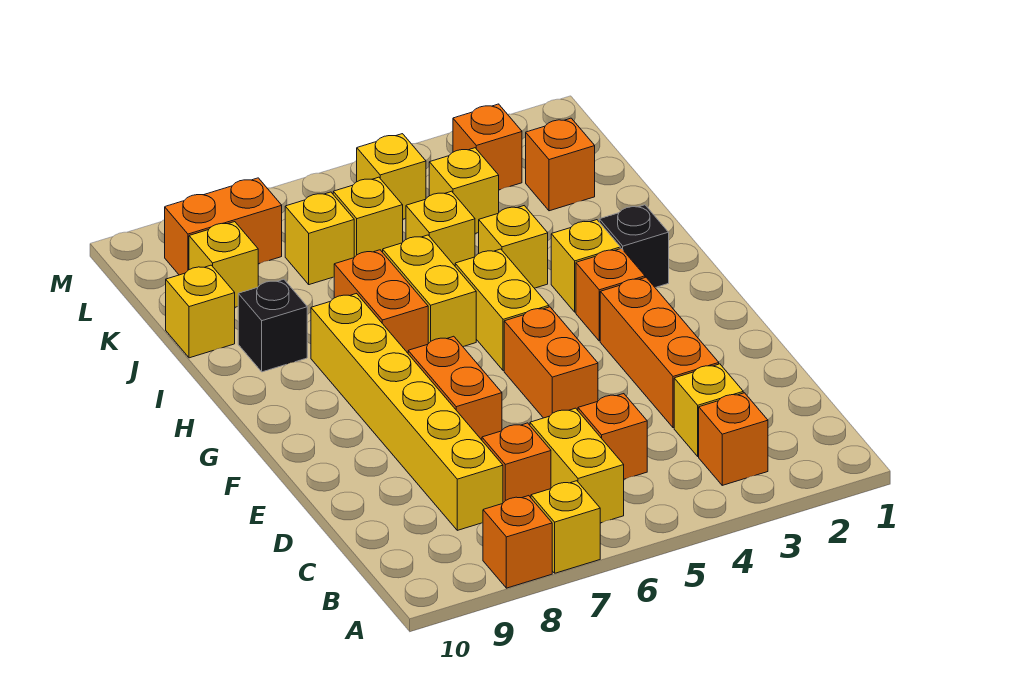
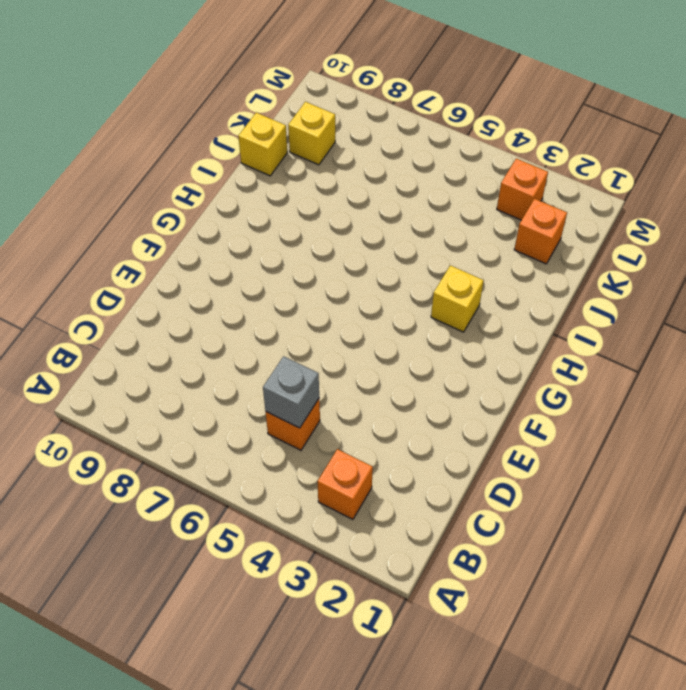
grey brick C5 level 2 -> none
none -> yellow brick A7 level 1
none -> orange brick A8 level 1
none -> yellow brick B6:C6 level 1

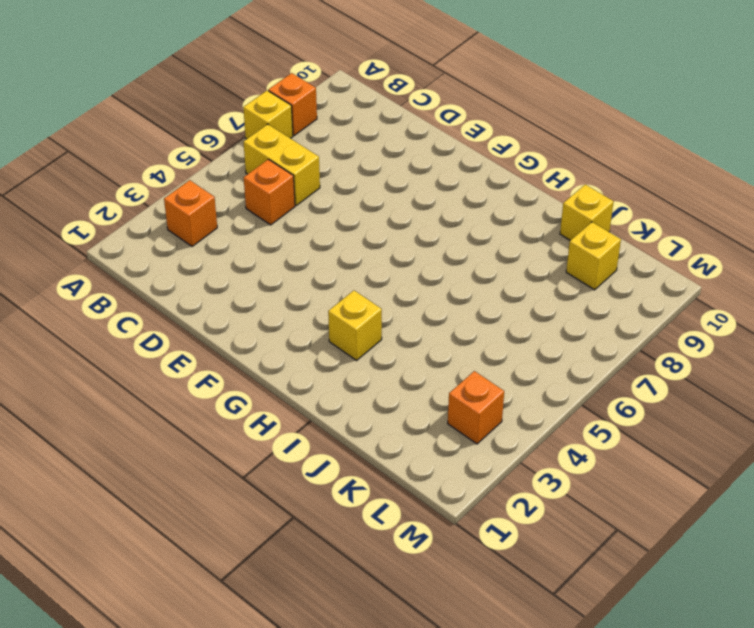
none -> yellow brick C3 level 1
none -> orange brick C7 level 1
none -> yellow brick C8:H8 level 1

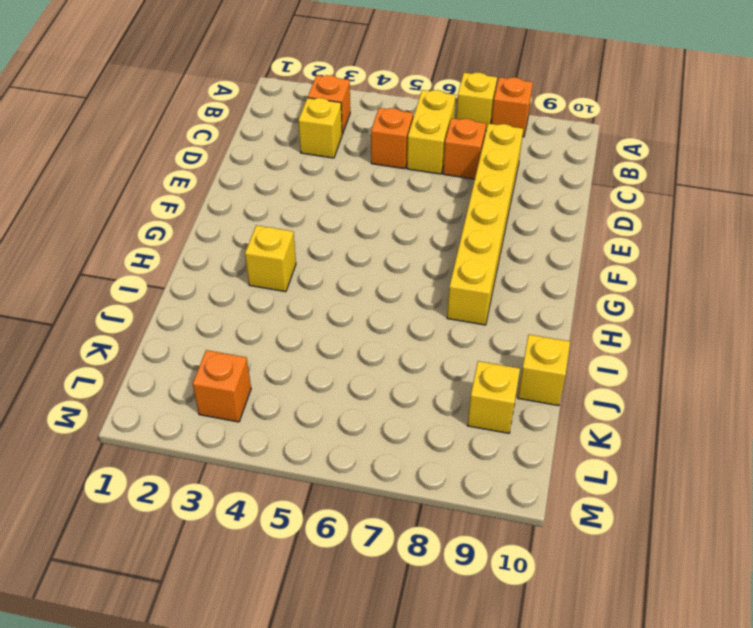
none -> orange brick D3:F3 level 1
none -> orange brick E5:F5 level 1
none -> orange brick E7:F7 level 1

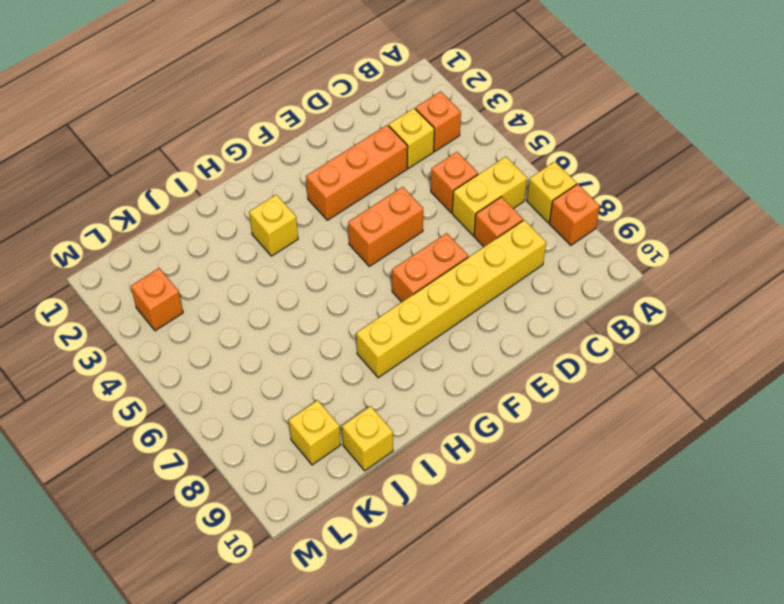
none -> orange brick G3 level 1
none -> yellow brick G5:H5 level 1
none -> black brick H2 level 1

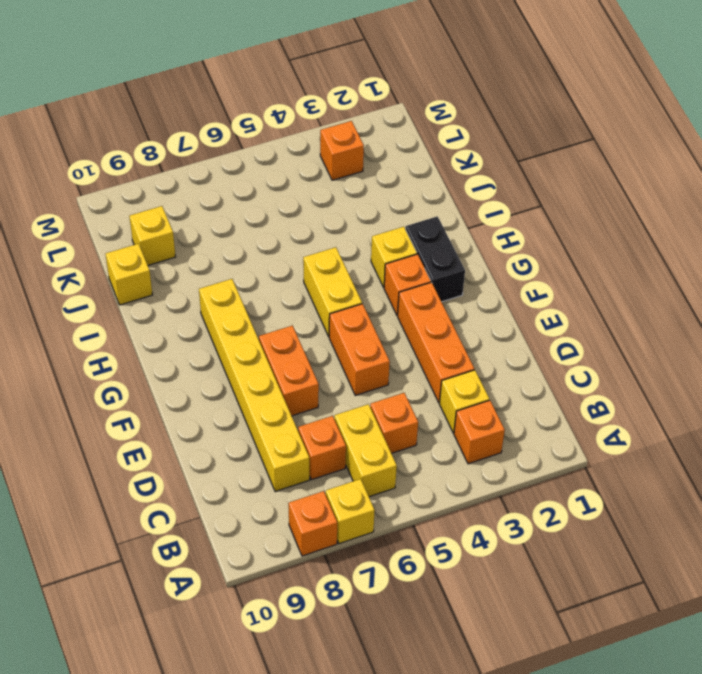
black brick G2:H2 level 1 -> black brick H2 level 1
none -> yellow brick H6:I6 level 1
none -> orange brick H7:I7 level 1
none -> yellow brick I4 level 1

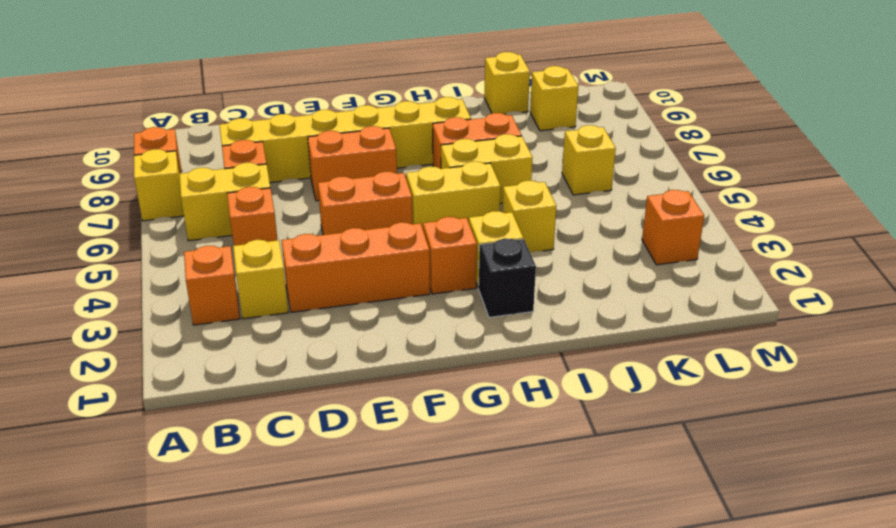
none -> black brick I9 level 1
none -> yellow brick J5 level 1
none -> orange brick K2 level 1

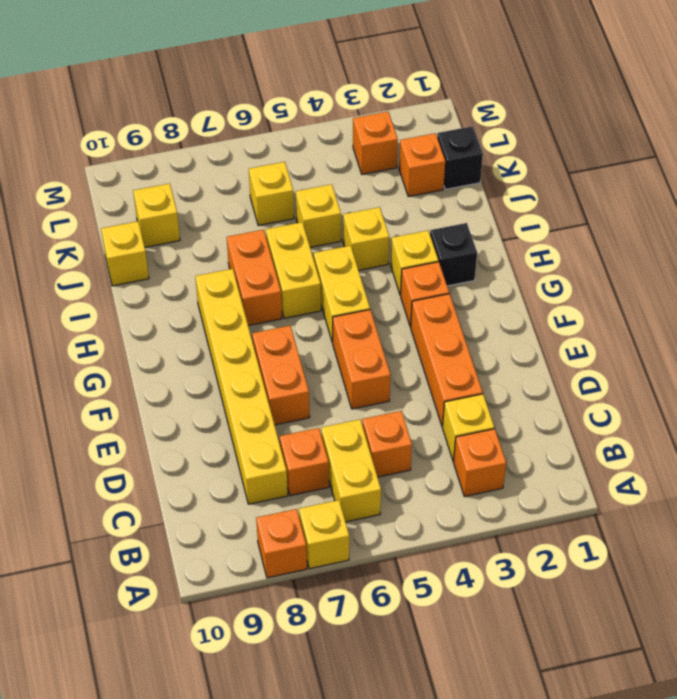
black brick K1 level 1 -> black brick I9 level 1
none -> yellow brick K4 level 1
none -> yellow brick K7 level 1
none -> yellow brick L5 level 1

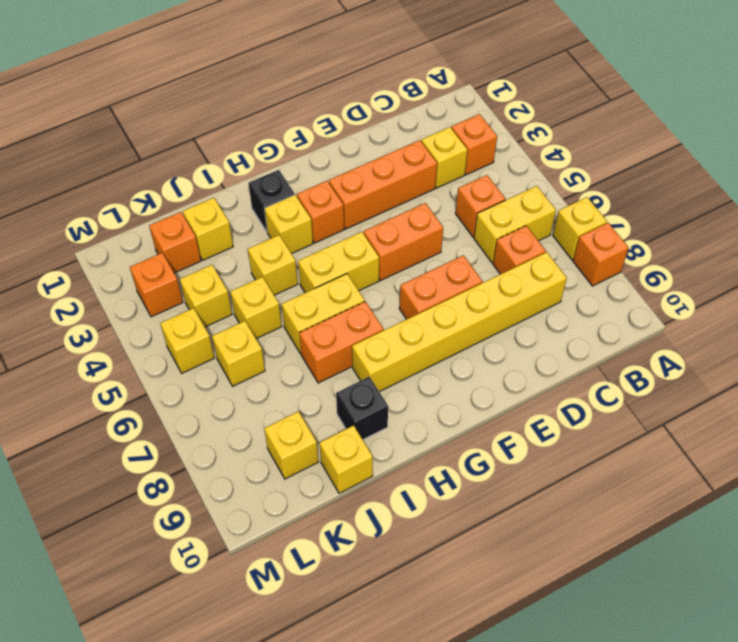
yellow brick J2 level 1 -> yellow brick K7 level 1
none -> orange brick L8:L9 level 1

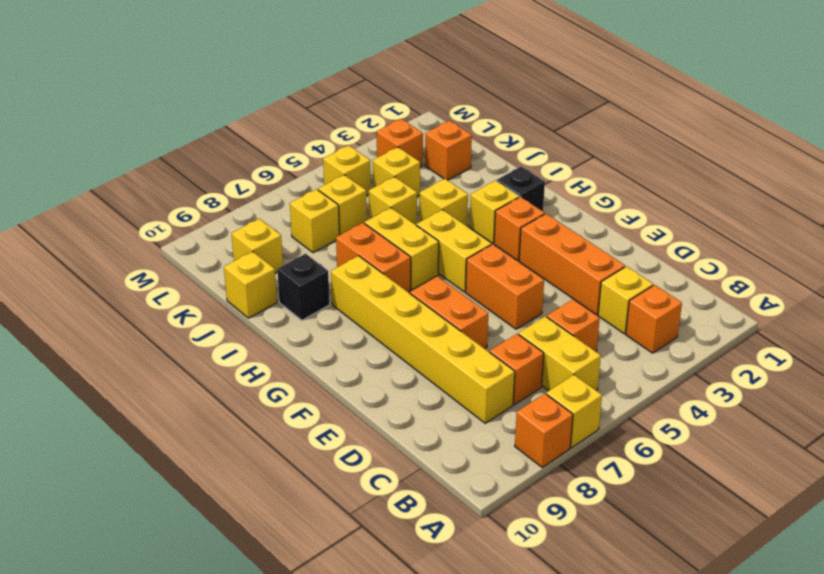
none -> orange brick L8:L9 level 1

